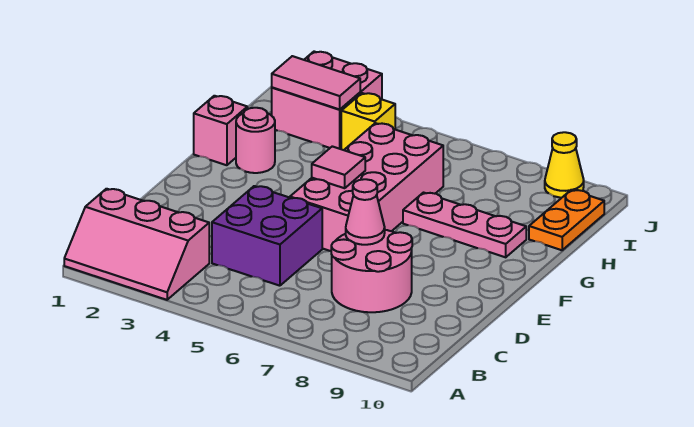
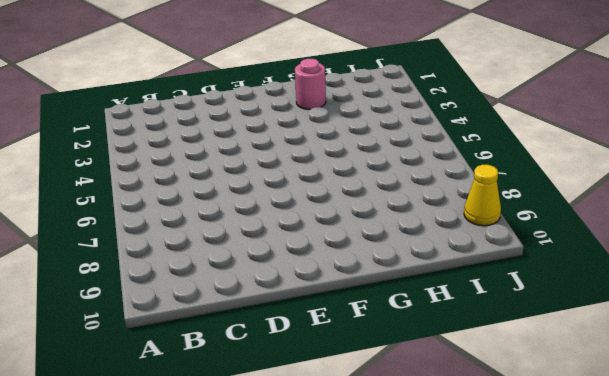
none -> pink slope A1:B3 level 1 top B
none -> purple brick C4:D5 level 1
none -> pink round brick C7:D8 level 1

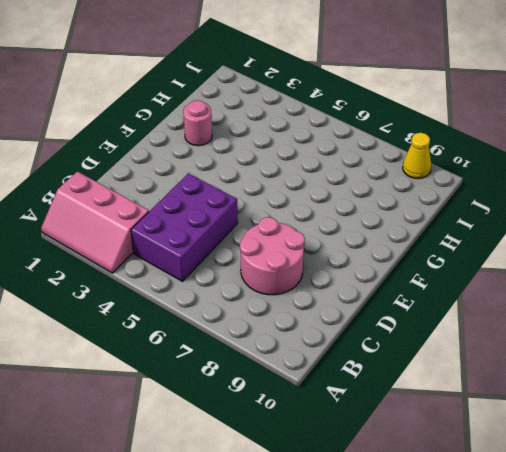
purple brick B4:D5 level 1 -> purple brick C4:D5 level 1
none -> pink brick E5:H6 level 1
none -> pink brick G1 level 1
none -> pink plate G7:G9 level 1

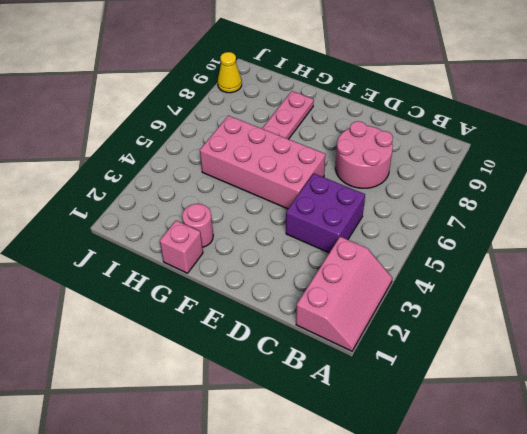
none -> orange plate H10:I10 level 1
none -> pink brick I2:J3 level 1
none -> yellow brick I4 level 1

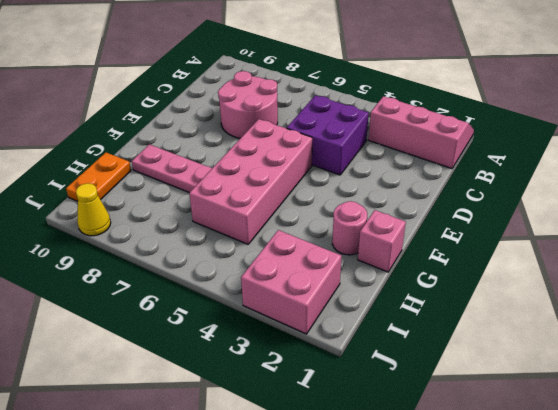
none -> yellow brick I4 level 1
none -> pink cone D7 level 2
none -> pink tile F5 level 2

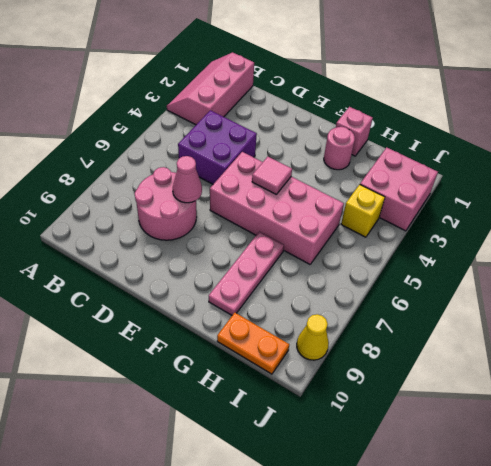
none -> pink tile I2:I3 level 2

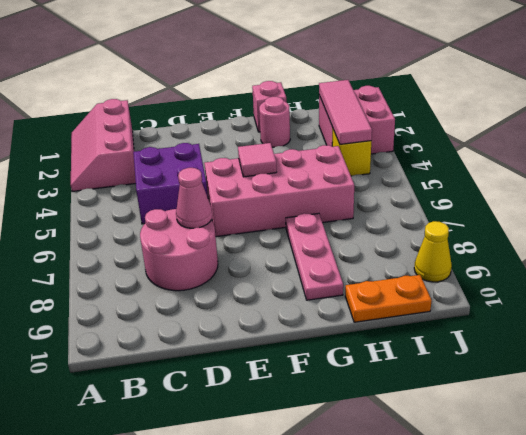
pink tile I2:I4 level 2 -> pink tile I2:I3 level 2

